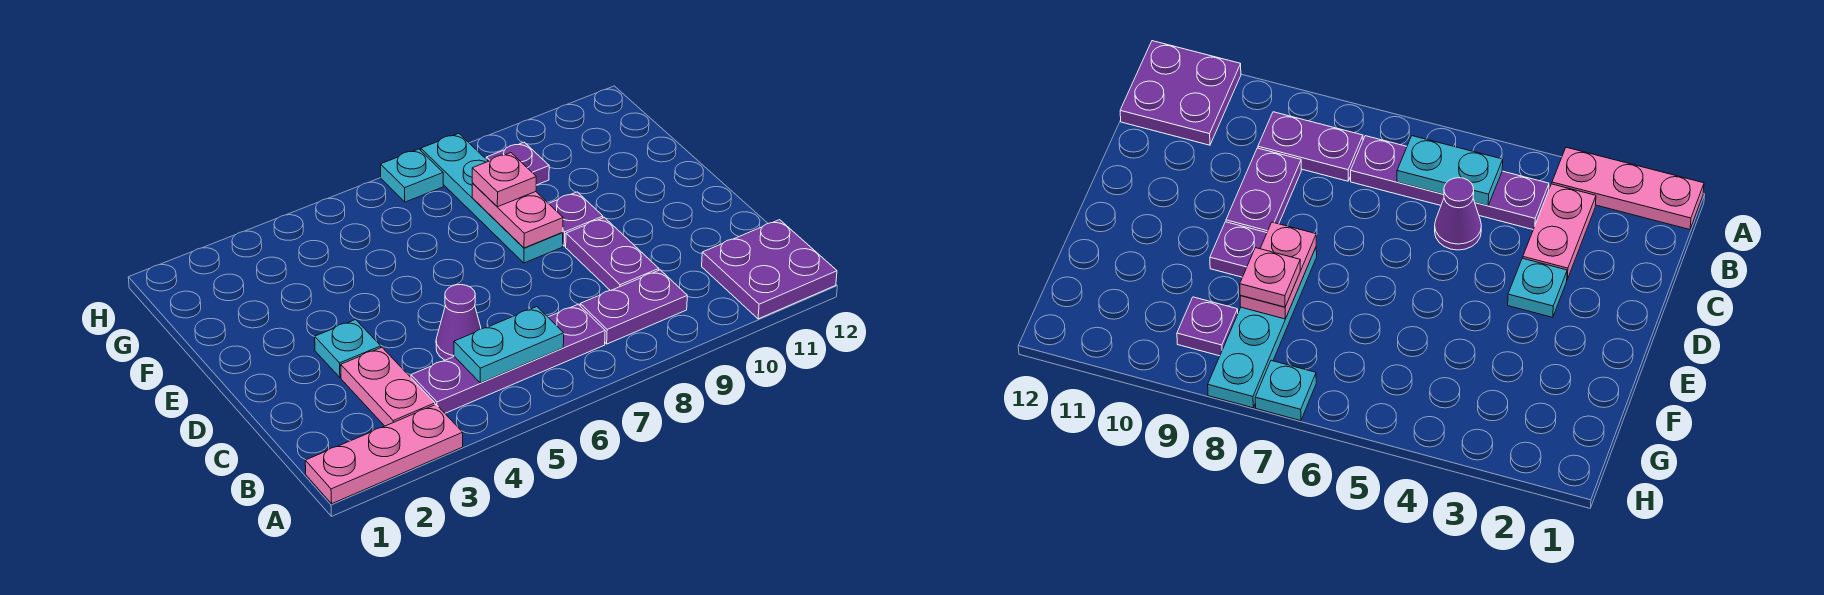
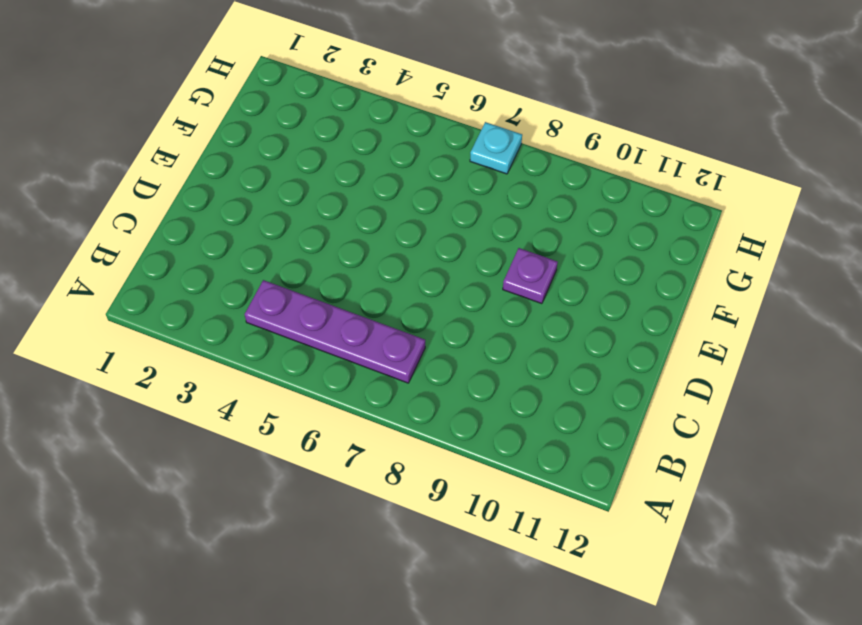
none -> pink plate A1:A3 level 1
none -> purple plate A11:B12 level 1
none -> pink plate B3:C3 level 1

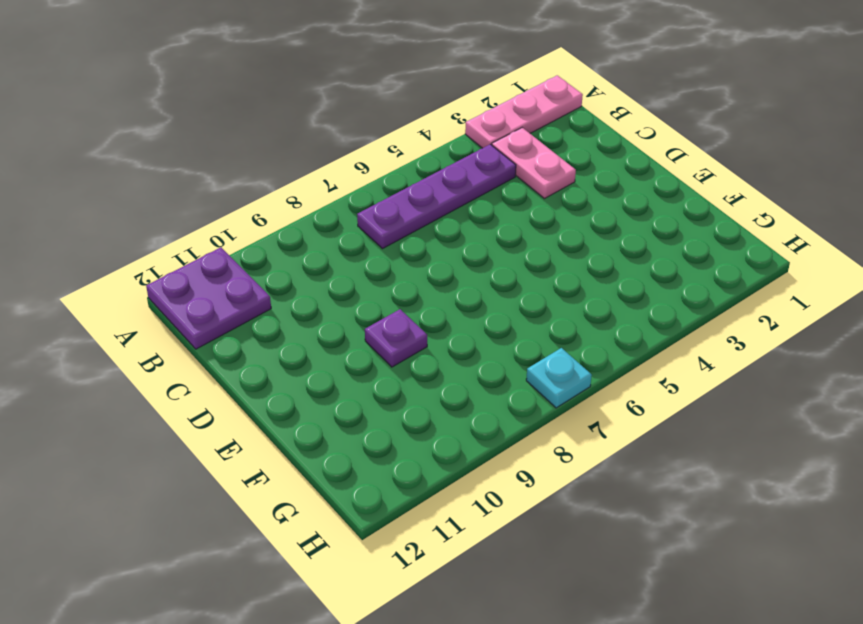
none -> purple plate B8:B9 level 1
none -> purple cone C5 level 1
none -> purple plate C9:D9 level 1

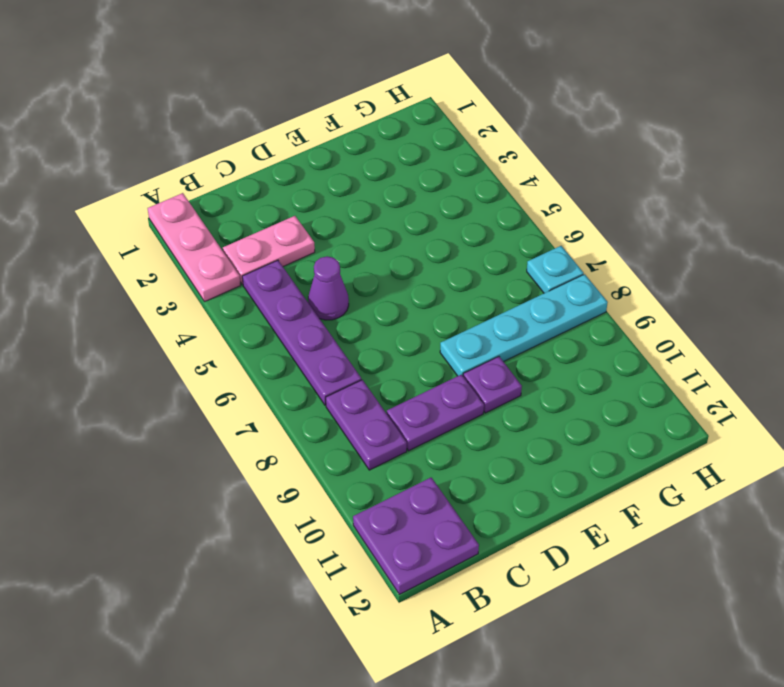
none -> cyan plate D3 level 1
none -> purple plate G9 level 1
none -> cyan plate B5:B6 level 2

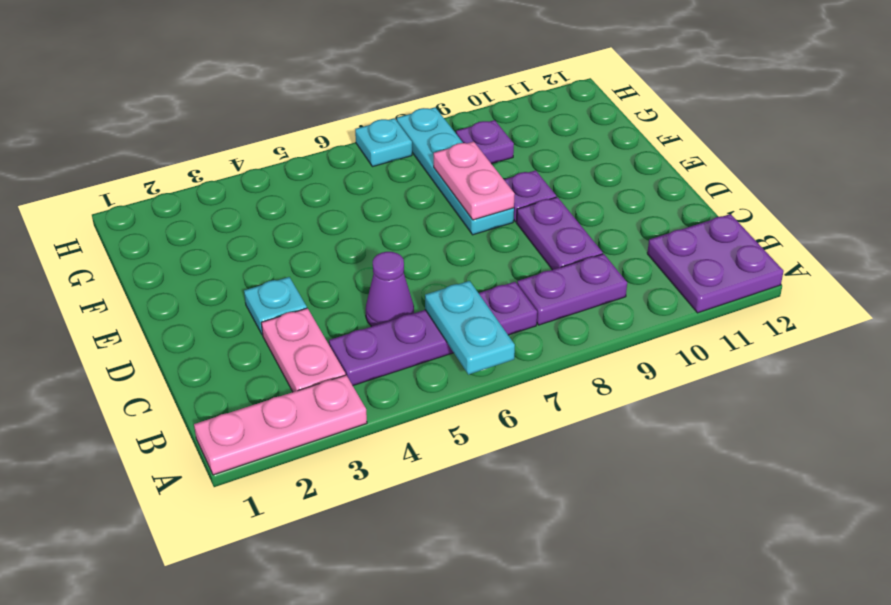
cyan plate A6:B6 level 2 -> cyan plate B5:B6 level 2
none -> pink plate F8 level 3

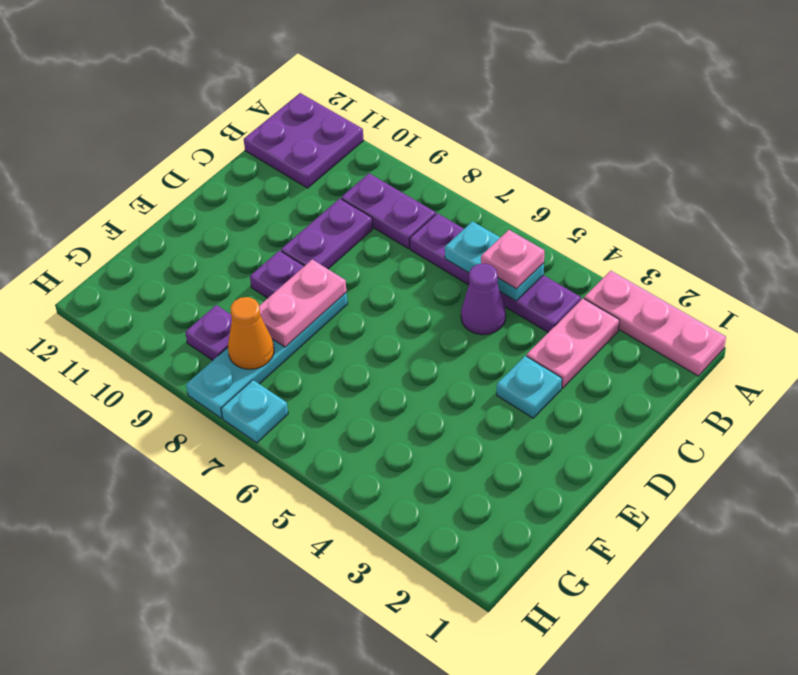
pink plate B5 level 3 -> pink plate F8 level 3
orange cone G8 level 2 -> none

